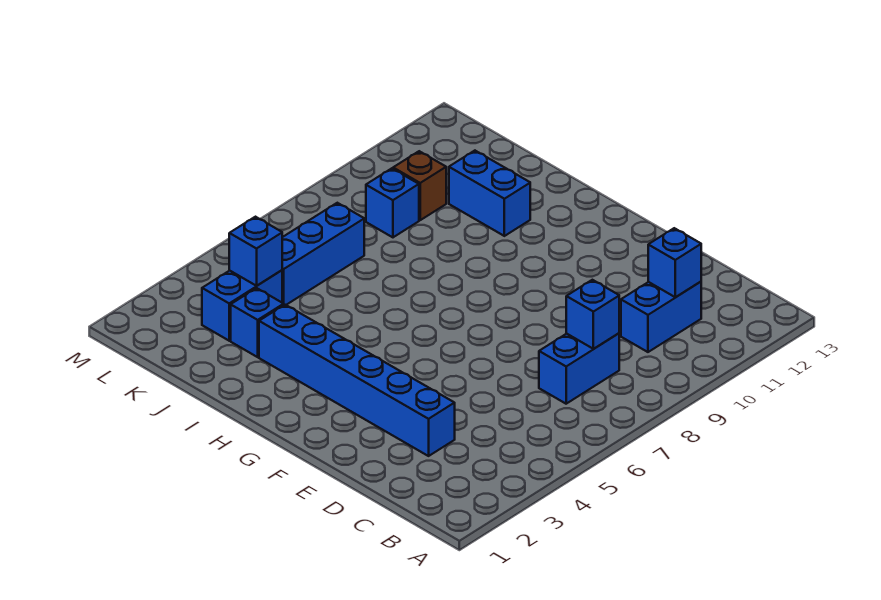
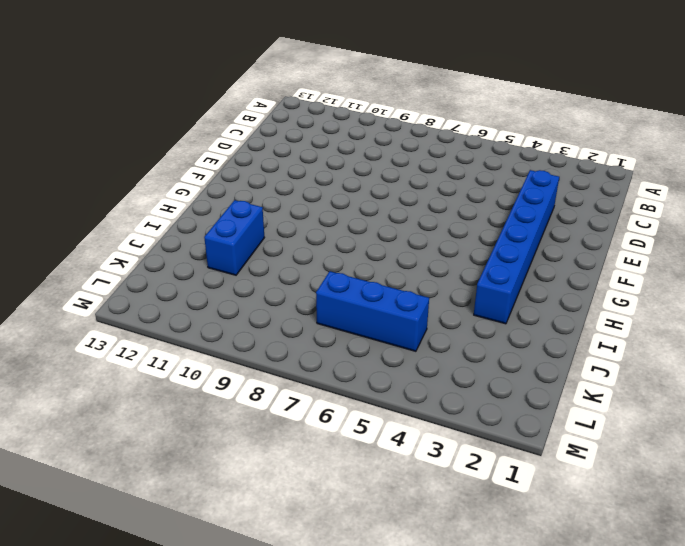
none -> blue brick C7:C8 level 1
none -> blue brick C10:C11 level 1
none -> blue brick J3 level 1

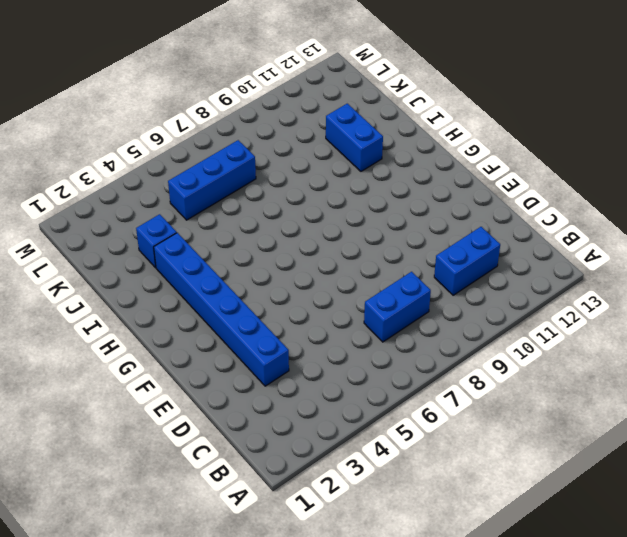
none -> blue brick K3:K4 level 1
none -> blue brick K9 level 1
none -> brown brick K10 level 1

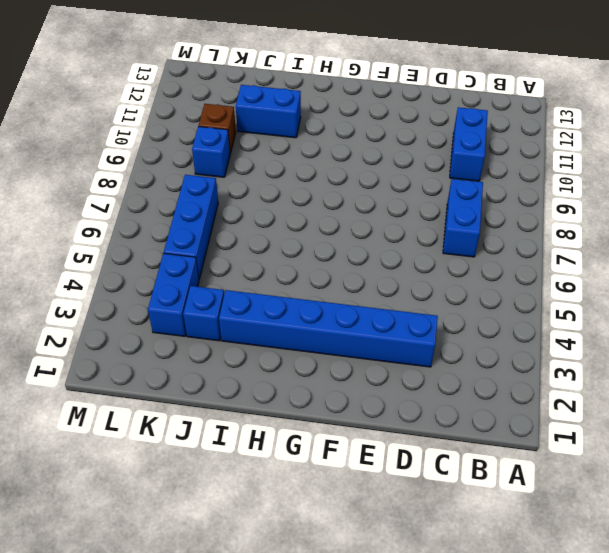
none -> blue brick C8 level 2
none -> blue brick C11 level 2
none -> blue brick K4 level 2

